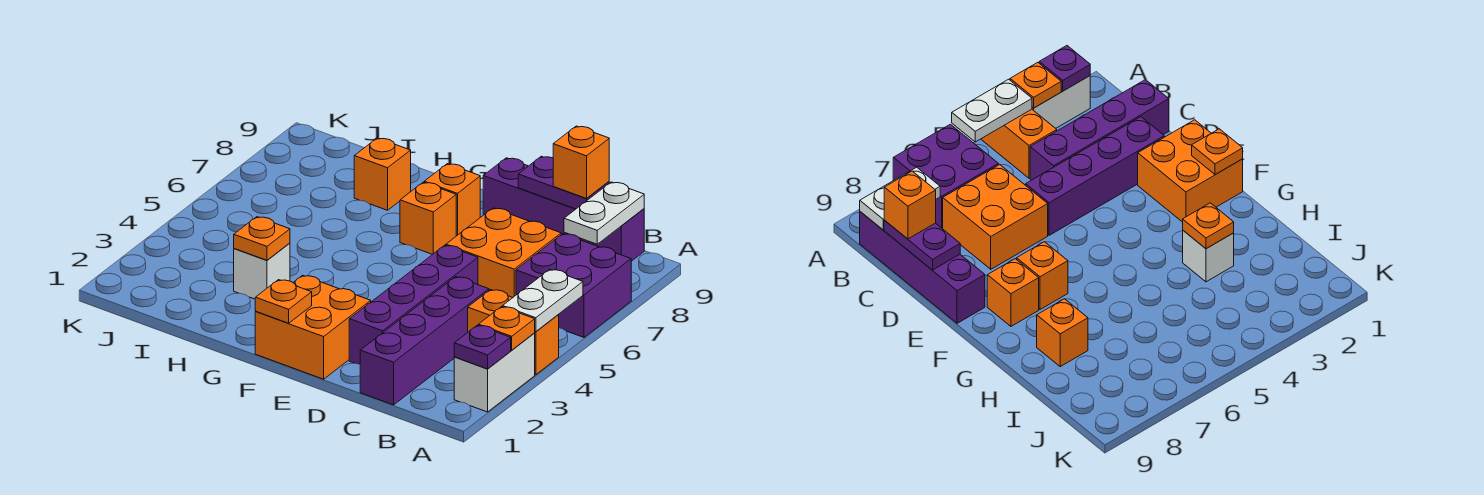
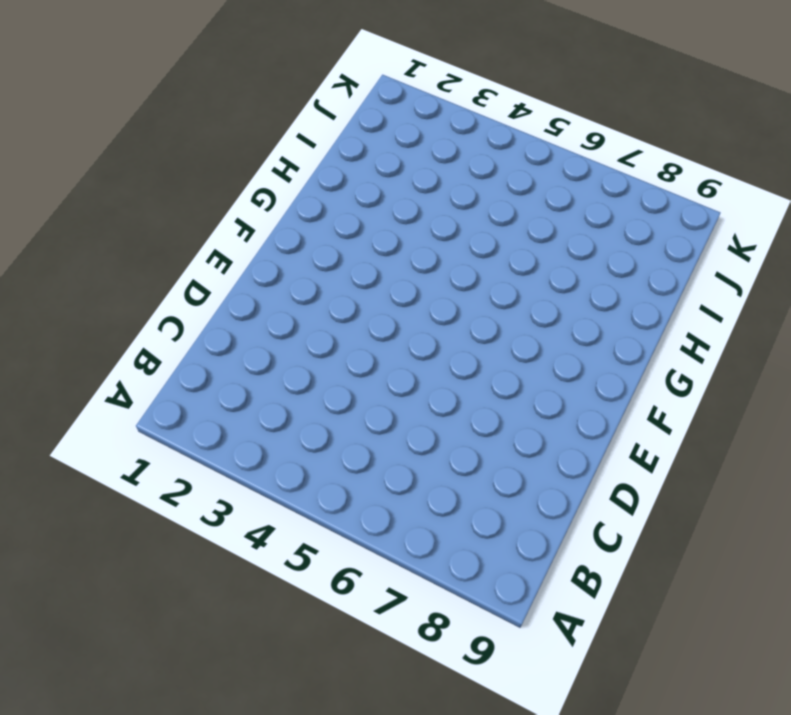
none -> white brick A2:A3 level 1
none -> orange brick A4:B4 level 1
none -> purple brick A6:B7 level 1

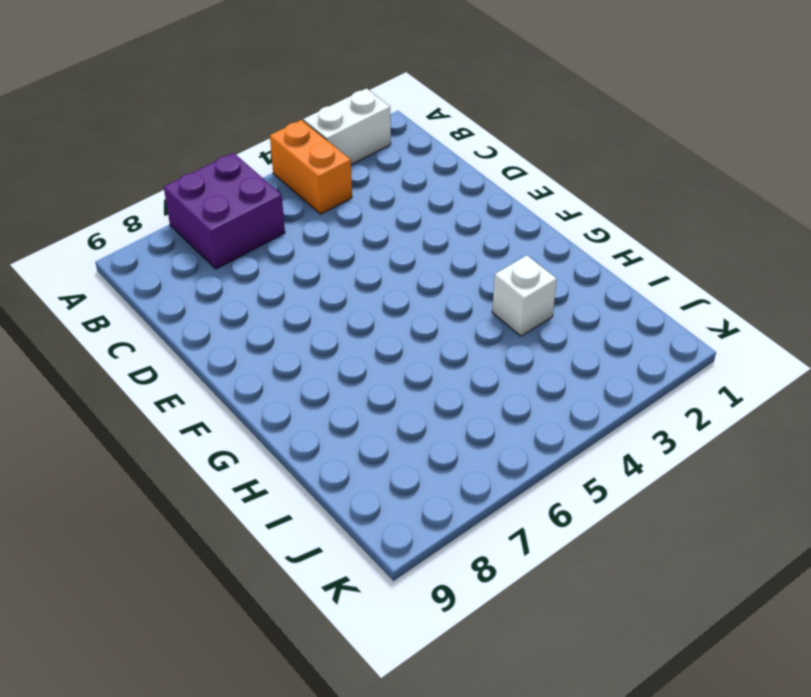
none -> purple brick B9:E9 level 1
none -> purple brick C1:C4 level 1
none -> orange brick C6:D7 level 1

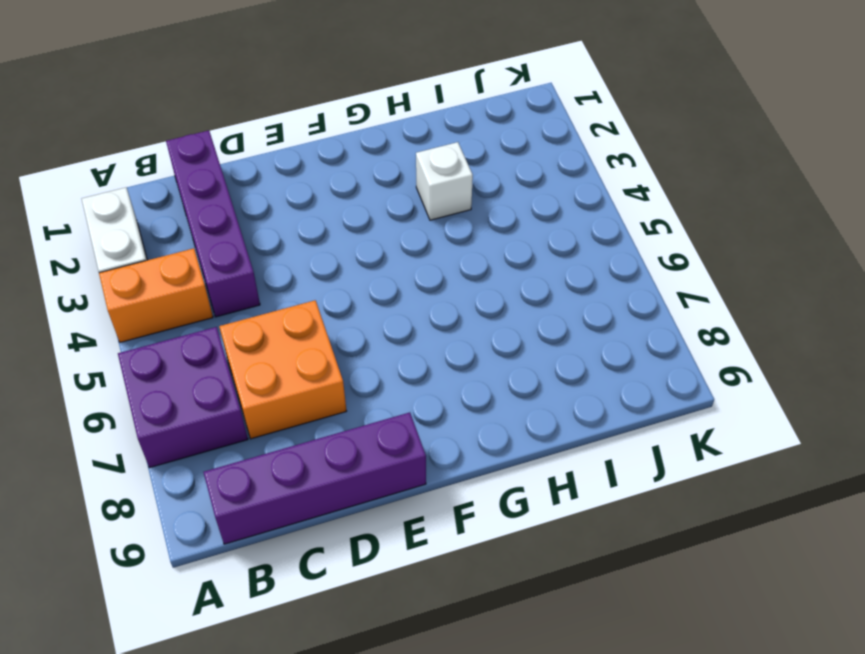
none -> purple brick D2:D5 level 1
none -> orange brick E1:F2 level 1
none -> orange brick F7 level 1

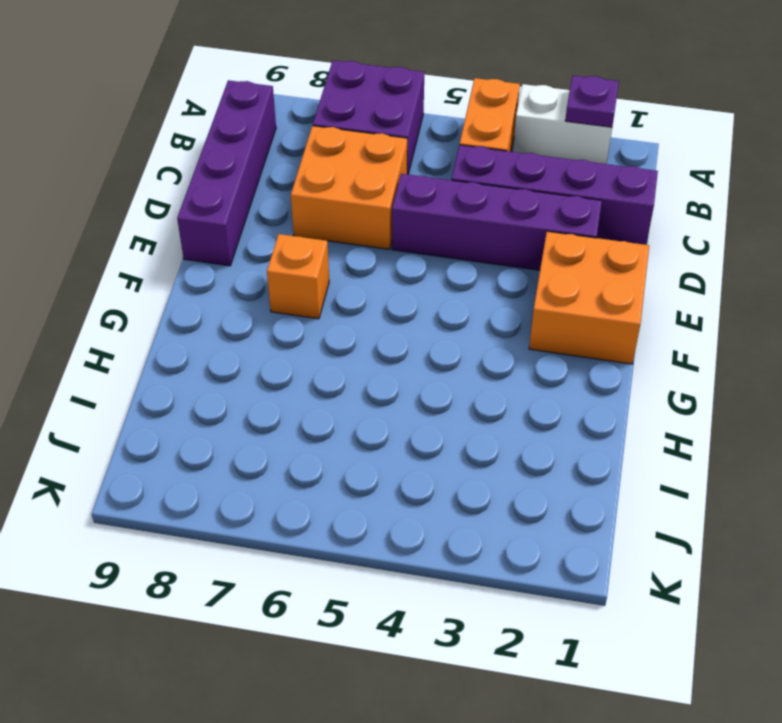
none -> orange brick F8 level 1
none -> white brick H3 level 1
none -> orange brick H8 level 1

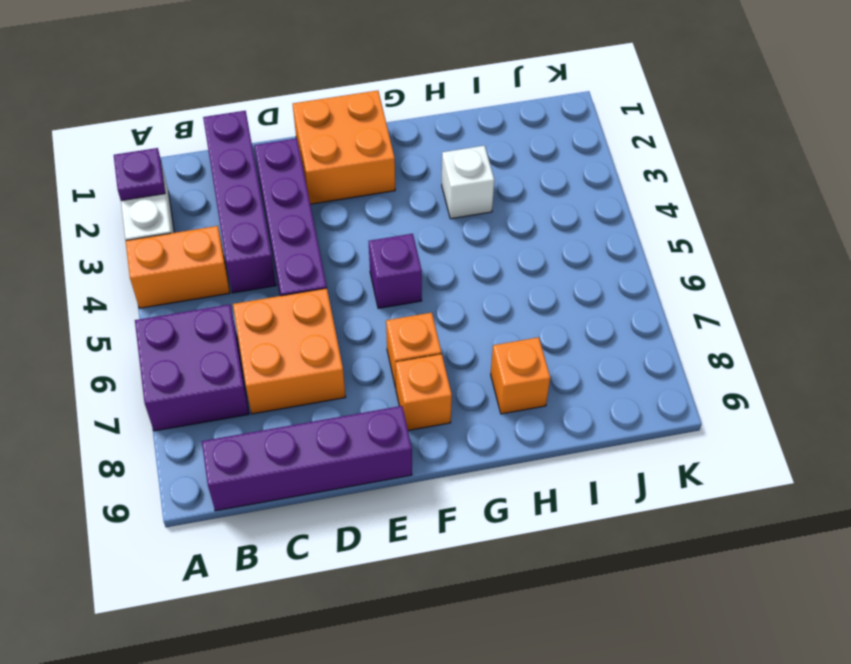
purple brick F5 level 1 -> none
none -> orange plate A3 level 2
none -> white plate A4:A5 level 2
none -> white plate B8:B9 level 2

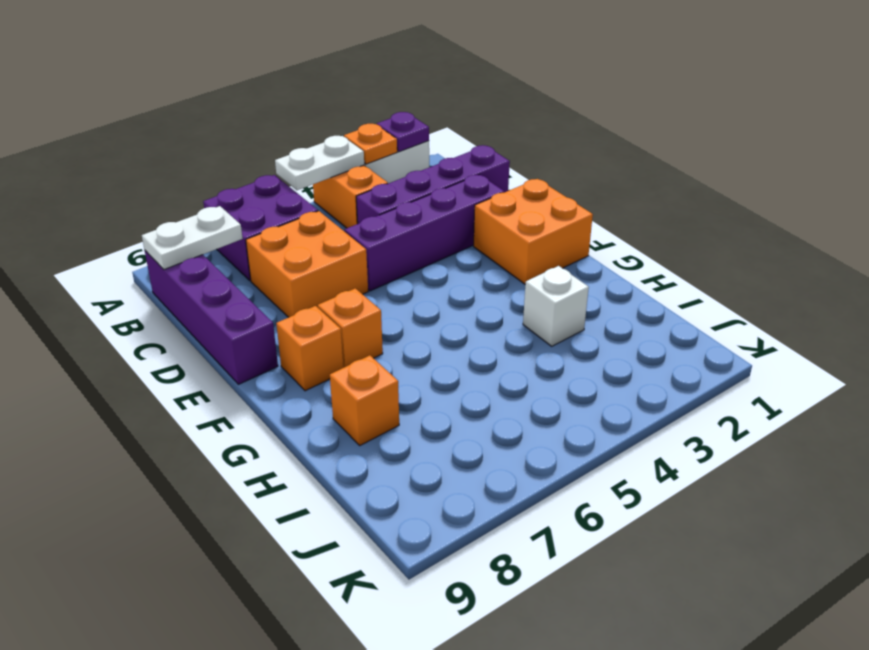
none -> purple plate C9:D9 level 2
none -> orange plate F1 level 2
none -> orange plate H3 level 2

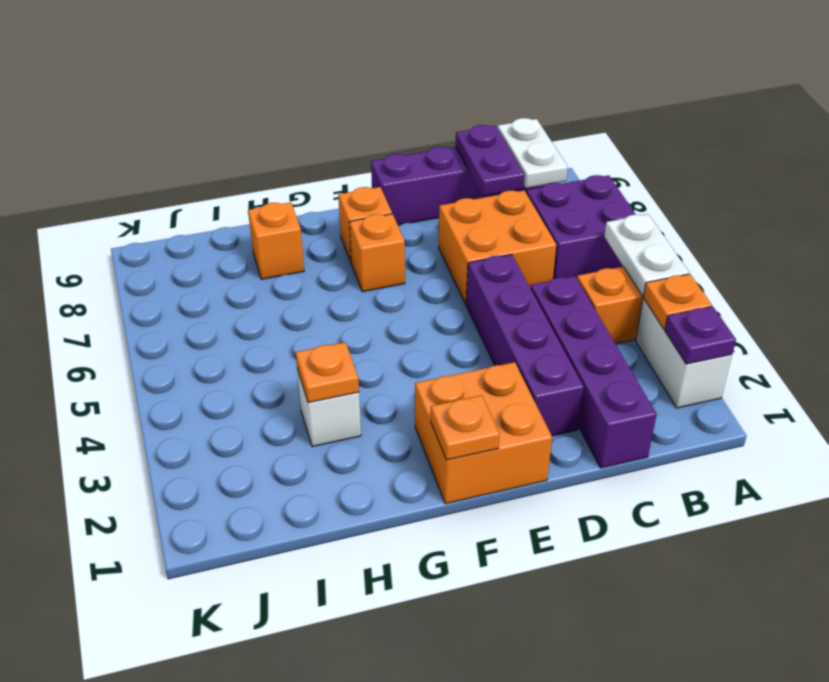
purple plate C8:C9 level 2 -> purple plate C9:D9 level 2
none -> orange brick C9 level 3

